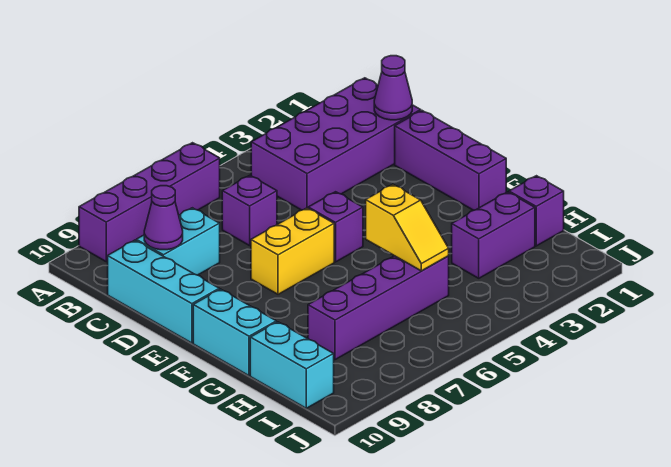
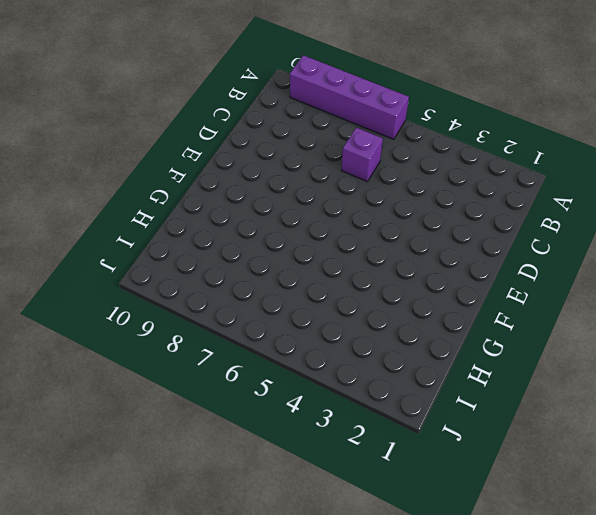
none -> purple brick B1:C4 level 1
none -> cyan brick C8:C9 level 1
none -> cyan brick C10:E10 level 1

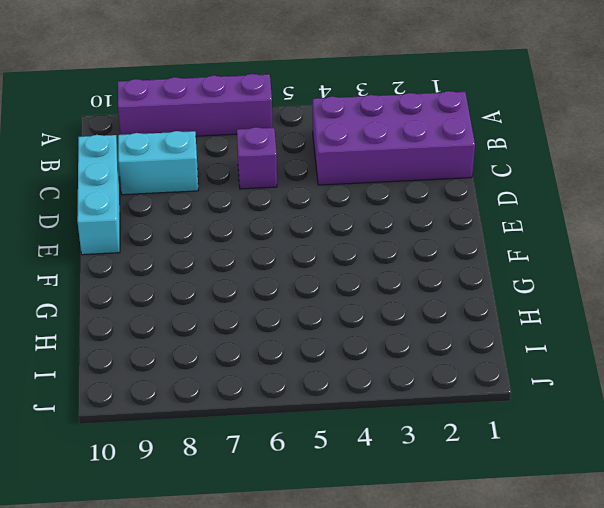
none -> purple brick D1:F1 level 1
none -> purple brick E5 level 1
none -> yellow brick E6:E7 level 1

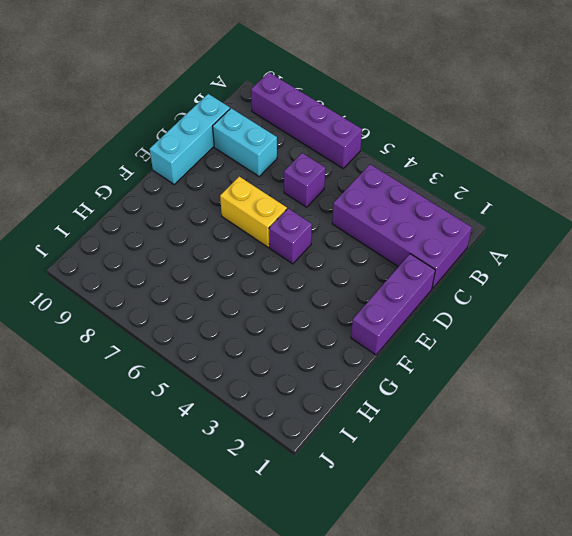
none -> cyan brick F10:G10 level 1
none -> purple brick H1 level 1
none -> purple brick H2:H3 level 1

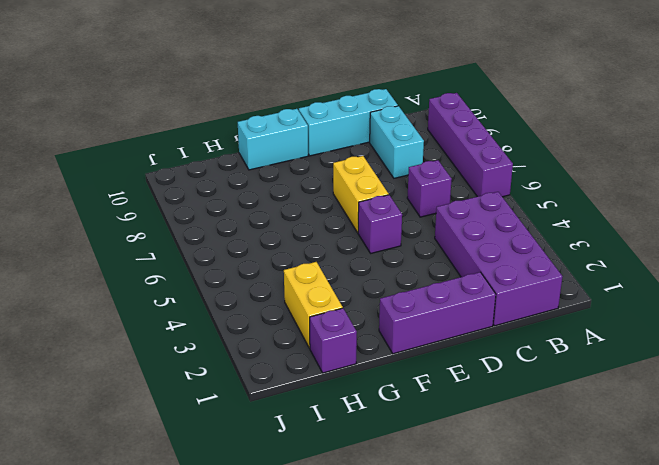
yellow brick H2:H3 level 1 -> purple brick H2:H3 level 1
none -> purple brick H5:H8 level 1
none -> cyan brick H10:I10 level 1
none -> purple cone C1 level 2

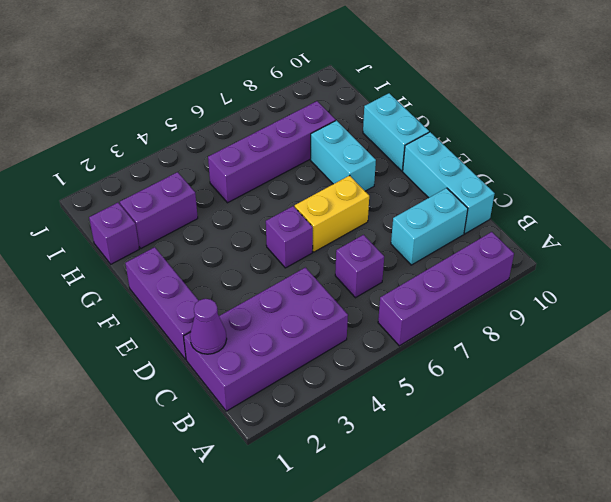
cyan brick F8:G8 level 1 -> cyan brick H10:I10 level 1
none -> purple cone C9 level 2
none -> yellow slope G5:H5 level 2 top G

